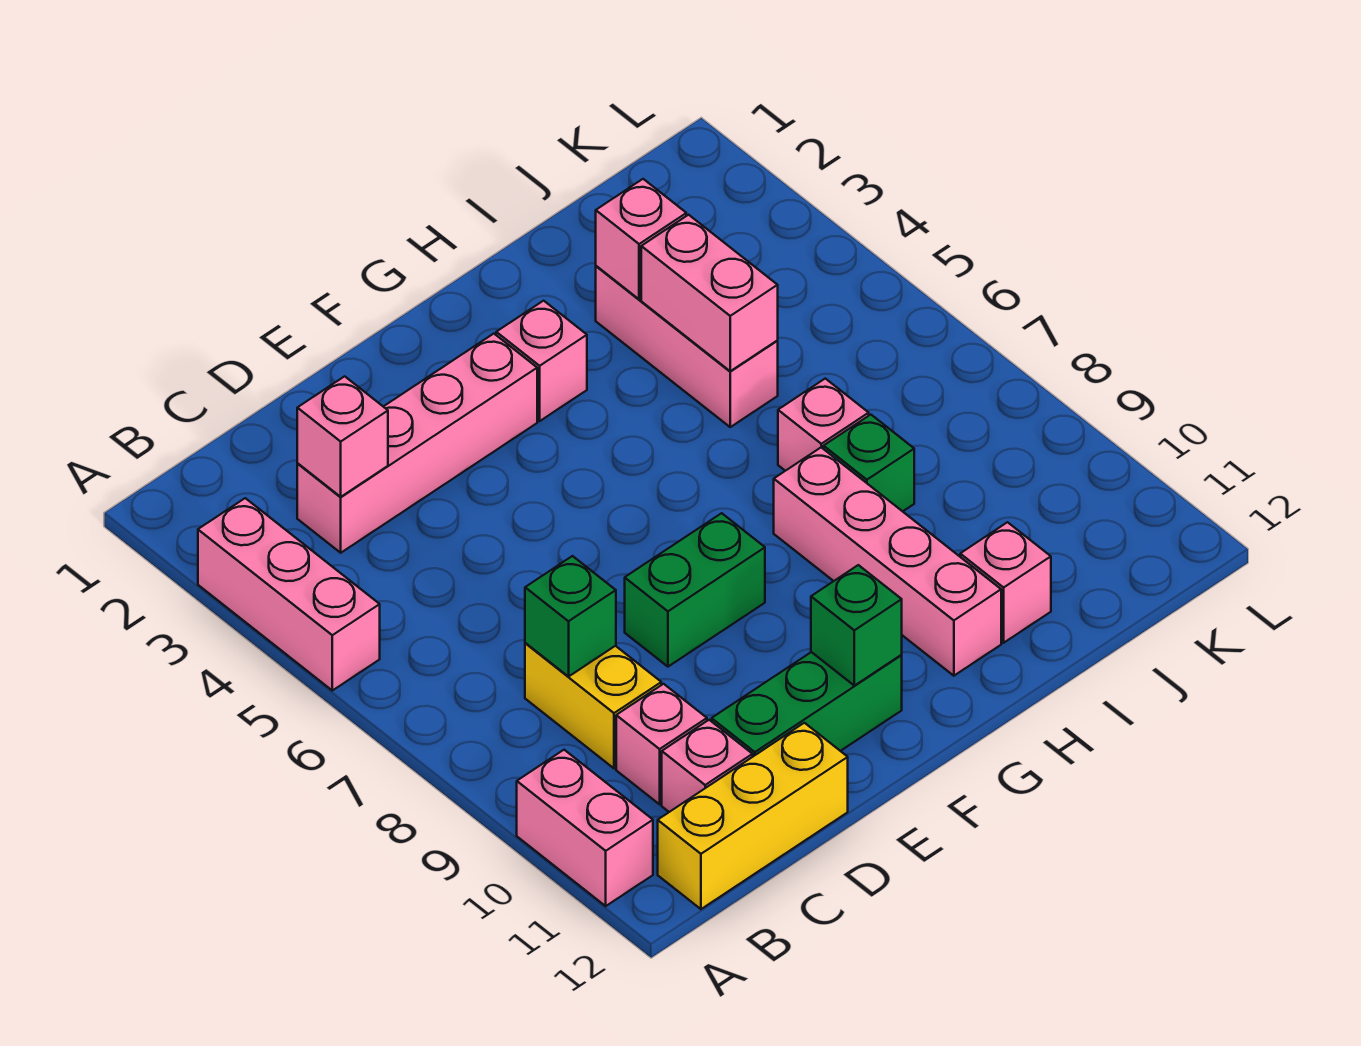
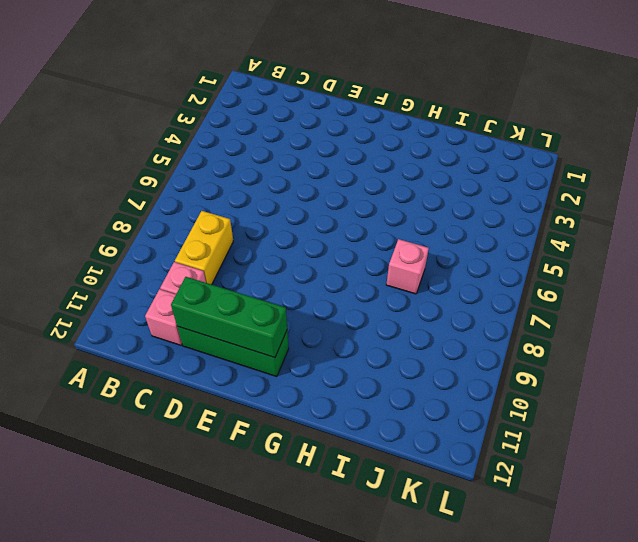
green brick D11:F11 level 2 -> green brick F11 level 2
none -> pink brick A3:A5 level 1
none -> pink brick A10:A11 level 1
none -> yellow brick B12:D12 level 1

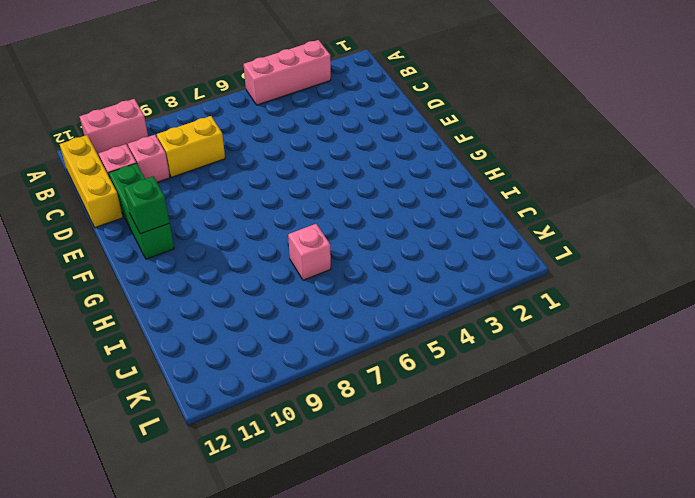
none -> pink brick C3:F3 level 1
none -> green brick E8:F8 level 1
none -> pink brick G3 level 1

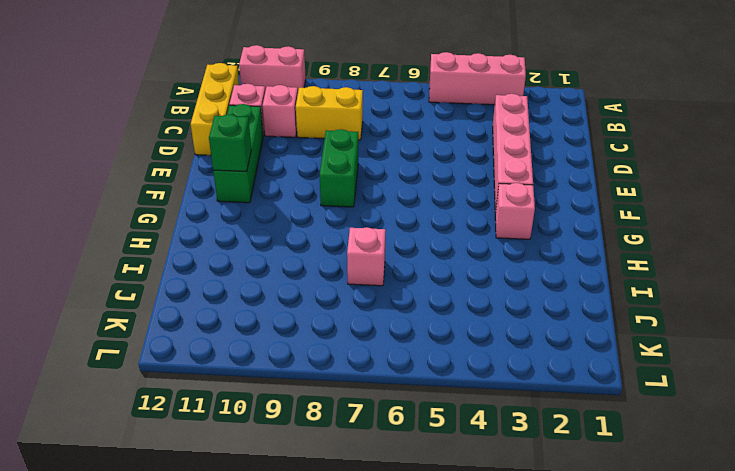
none -> pink brick H8:H11 level 1
none -> pink brick I3:I5 level 1
none -> green brick I8 level 1

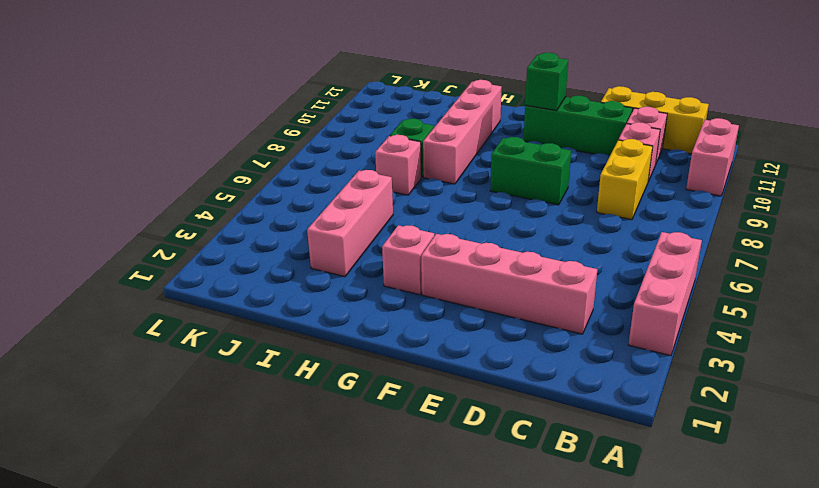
none -> pink brick I11 level 1
none -> pink brick C3 level 2
none -> green brick C8 level 2

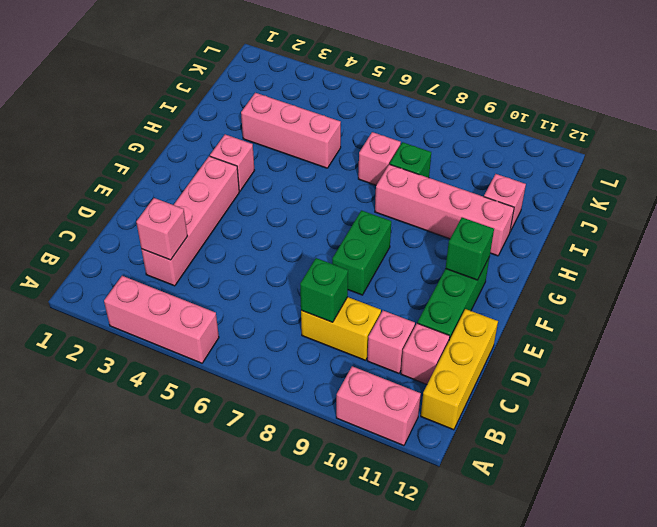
none -> pink brick I3 level 2
none -> pink brick I4:I5 level 2

